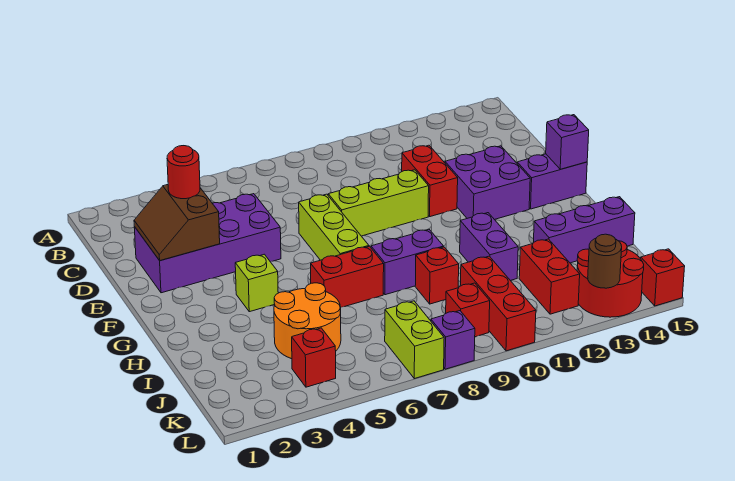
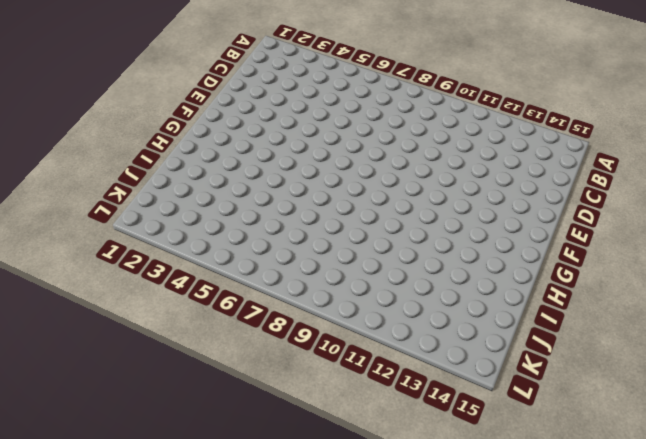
none -> purple brick D2:E5 level 1
none -> red brick D11:E11 level 1
none -> lime brick E7:G7 level 1

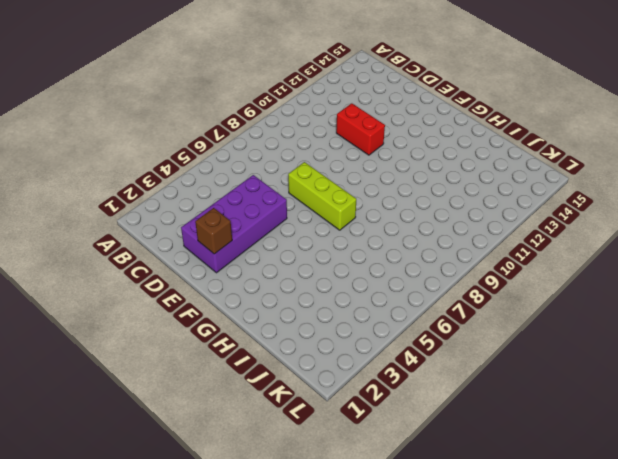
brown brick E2 level 2 -> brown slope D2:E3 level 2 top 3
none -> lime brick E8:E10 level 1
none -> purple brick E12:F13 level 1
none -> purple brick F14:F15 level 1

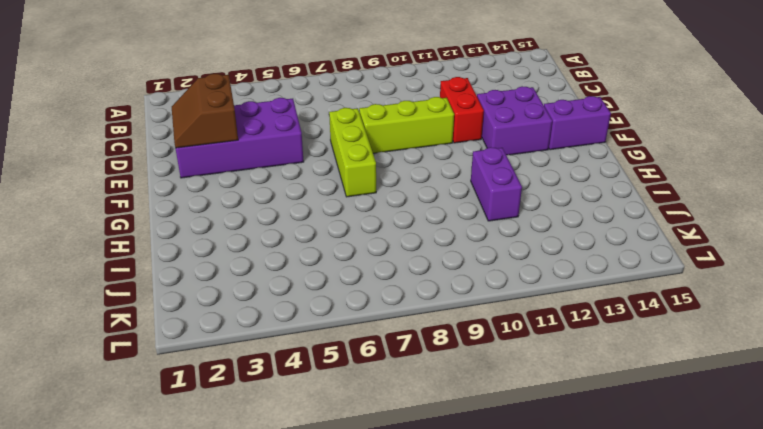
none -> lime brick G4 level 1
none -> red brick H6:H7 level 1
none -> purple brick H8:H9 level 1

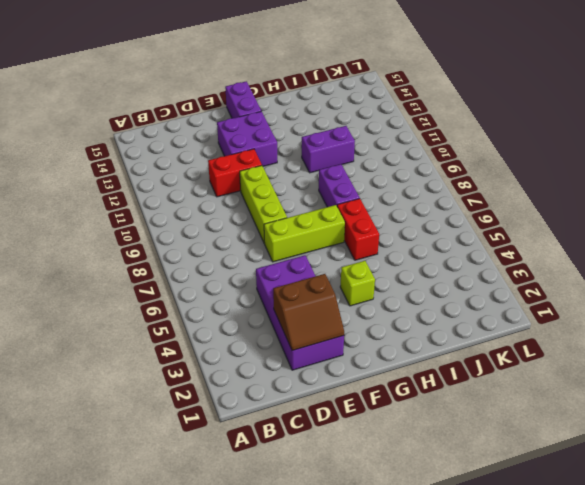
none -> orange round brick I4:J5 level 1
none -> red brick I9 level 1
none -> purple brick I13:I15 level 1

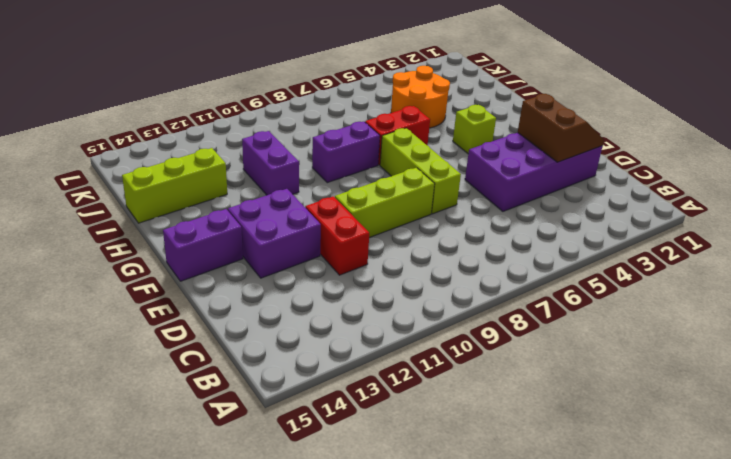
lime brick I13:I15 level 1 -> purple brick I13:I15 level 1
none -> red brick I9 level 1
none -> red brick J10:L10 level 1
none -> red brick J12:K12 level 1

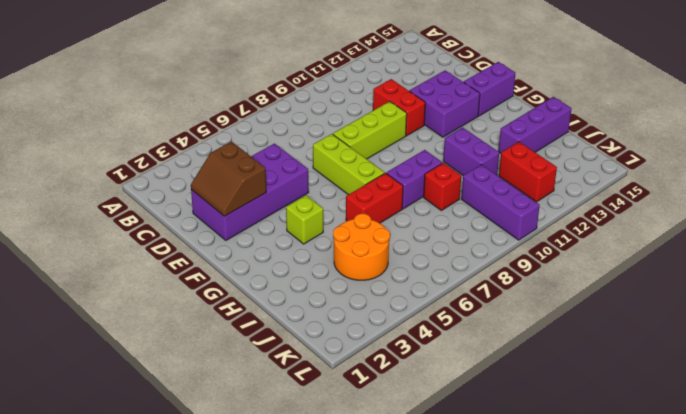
purple brick J10:L10 level 1 -> red brick J10:L10 level 1
none -> red brick K4 level 1
none -> lime brick K7:L7 level 1
none -> red brick K9 level 1

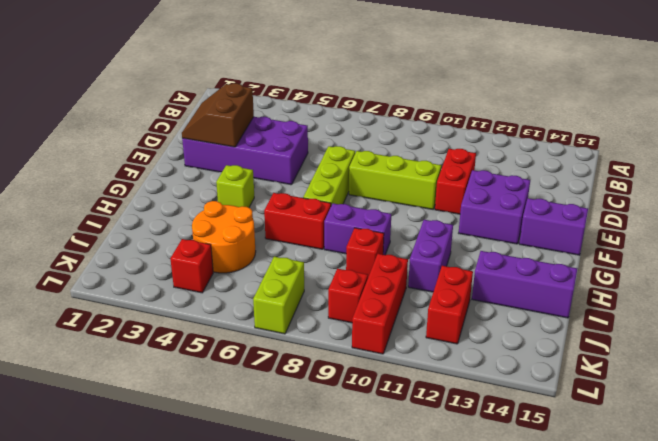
none -> red round brick K13:L14 level 1
none -> purple brick L8 level 1
none -> red brick L15 level 1

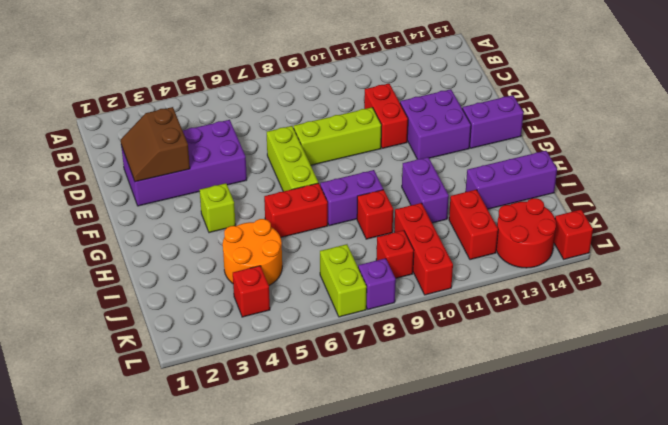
none -> purple brick F15 level 2
none -> brown round brick L13 level 2
none -> red round brick D3 level 3

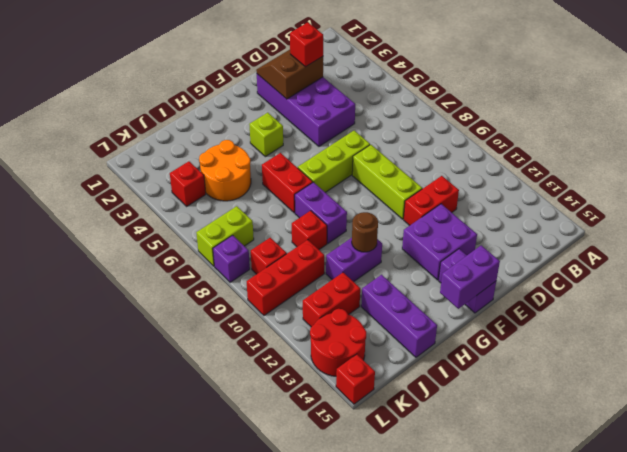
red brick D3 level 3 -> red round brick D3 level 3
purple brick F15:G15 level 2 -> purple brick F15 level 2
brown round brick H11 level 2 -> brown round brick L13 level 2

